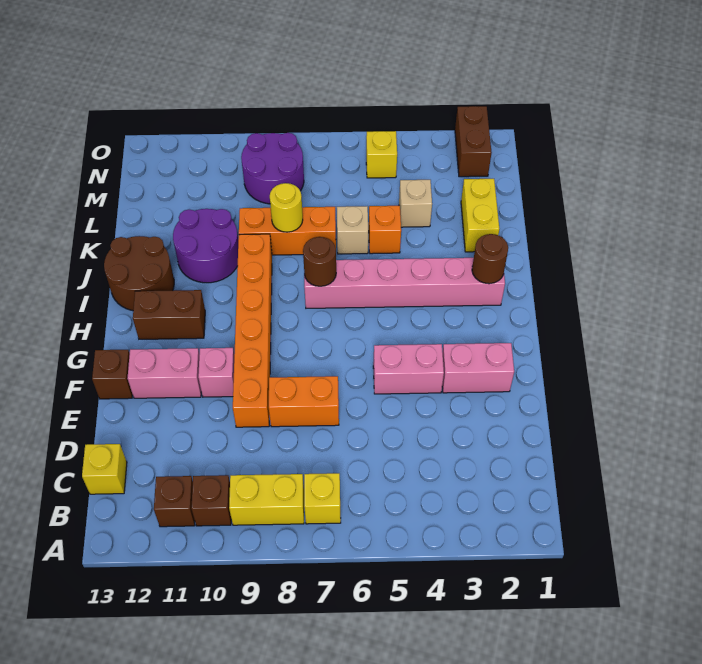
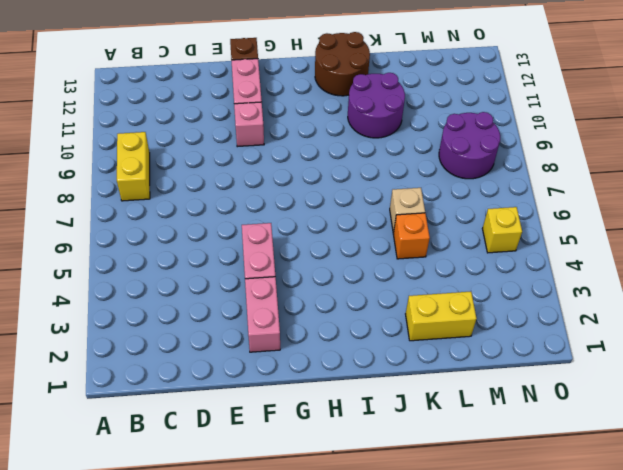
none -> yellow brick B7 level 1
none -> brown brick B10 level 1
none -> brown brick B11 level 1

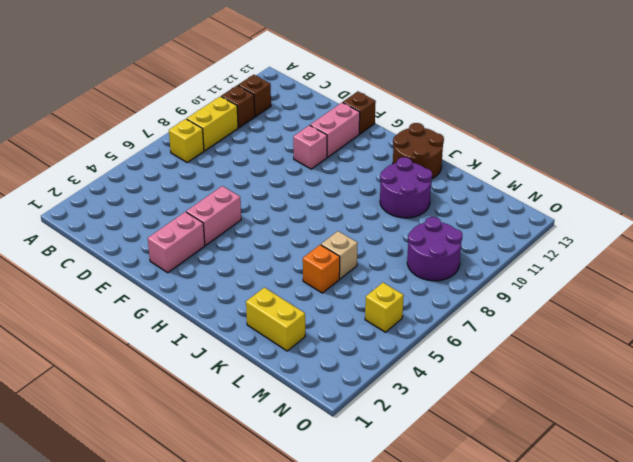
none -> yellow brick C13 level 1
none -> orange brick E7:E8 level 1
none -> orange brick E9:J9 level 1

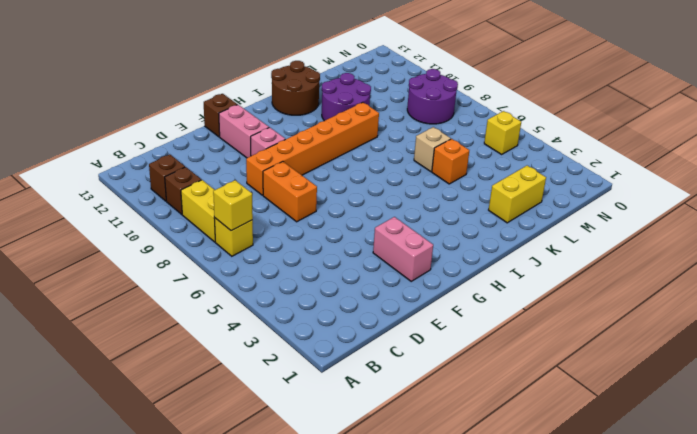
yellow brick B7 level 2 -> yellow brick C13 level 1
none -> pink brick F4:F5 level 1
none -> brown brick H11:H12 level 1
none -> pink brick I2:I7 level 1

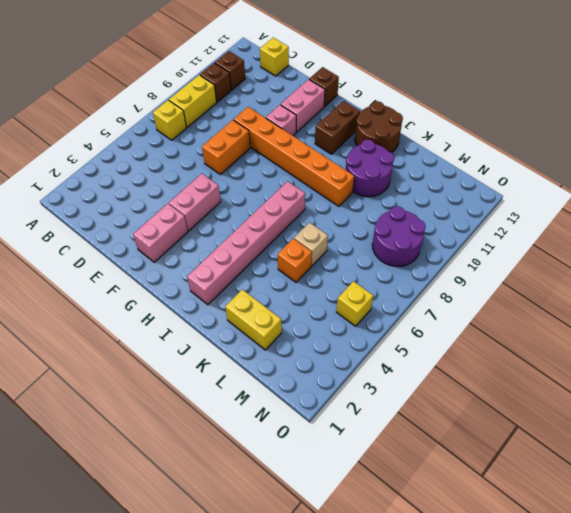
none -> orange brick K7:K9 level 1
none -> tan brick L4 level 1
none -> brown brick N2:O2 level 1

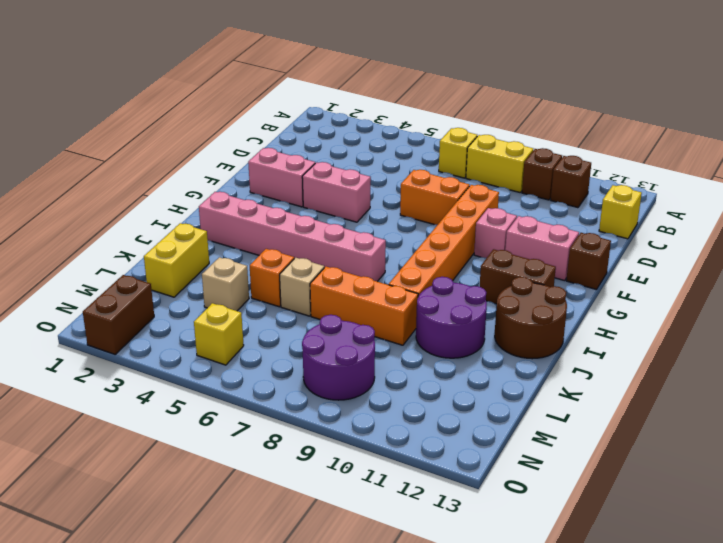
none -> brown round brick I2 level 2
none -> brown round brick I7 level 2
none -> yellow round brick K8 level 2

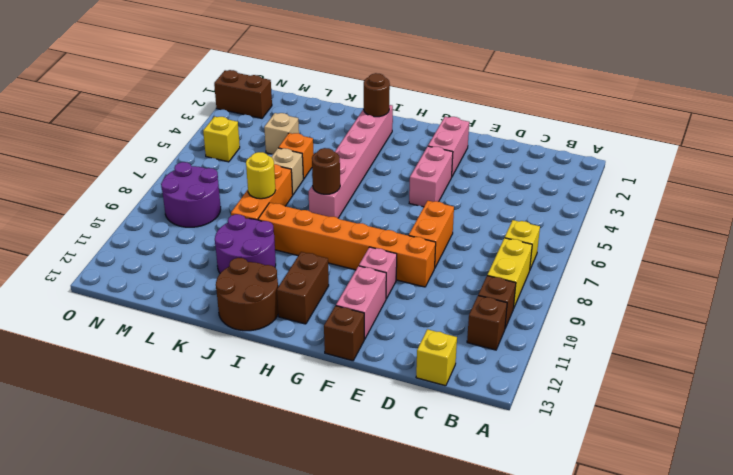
none -> yellow brick K2:L2 level 1

